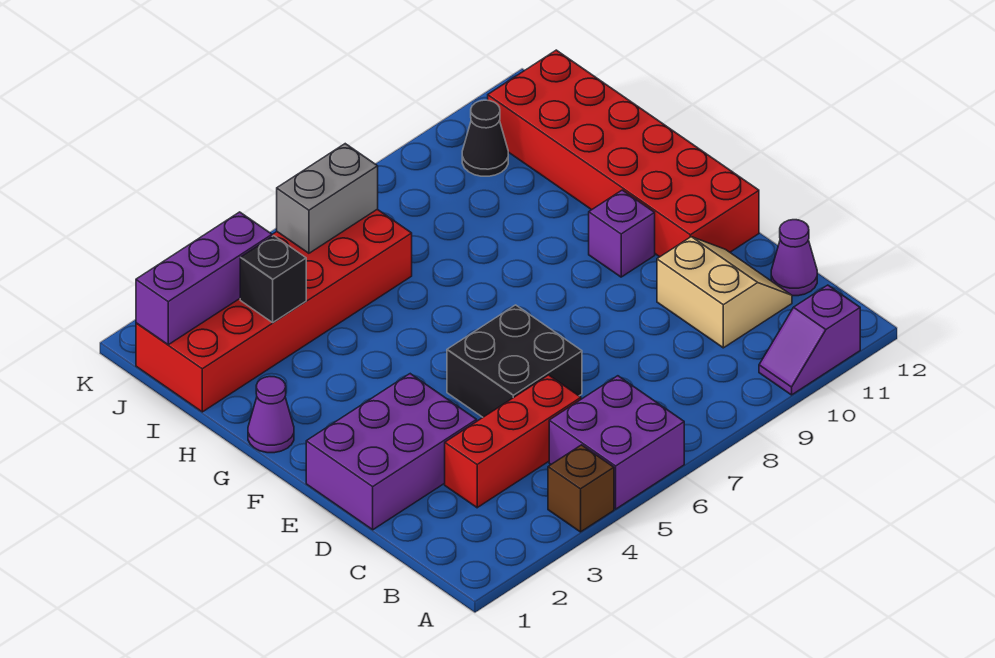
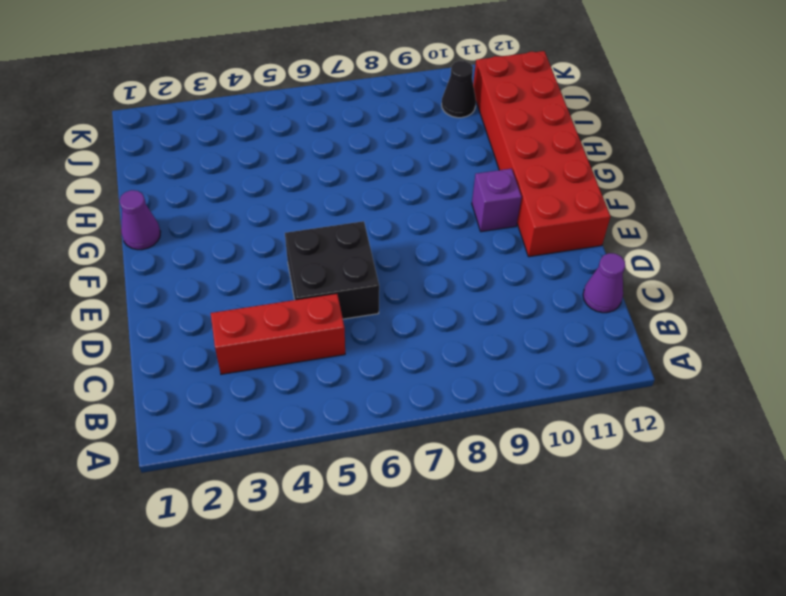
none -> brown brick A4 level 1
none -> purple brick A5:B6 level 1
none -> purple slope A10:A11 level 1 top 11

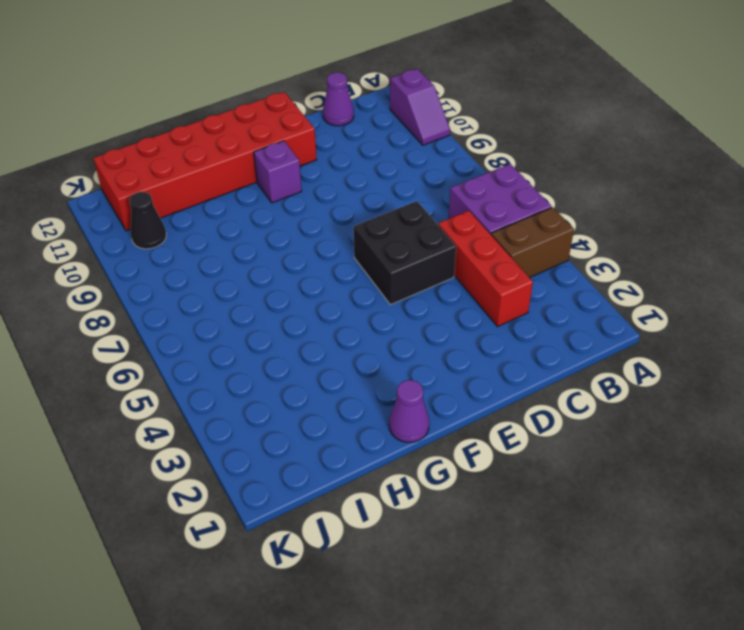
brown brick A4:B4 level 1 -> brown brick A4 level 1
none -> tan slope C10:D11 level 1 top 10
none -> purple brick D1:E3 level 1
none -> red brick I1:J6 level 1

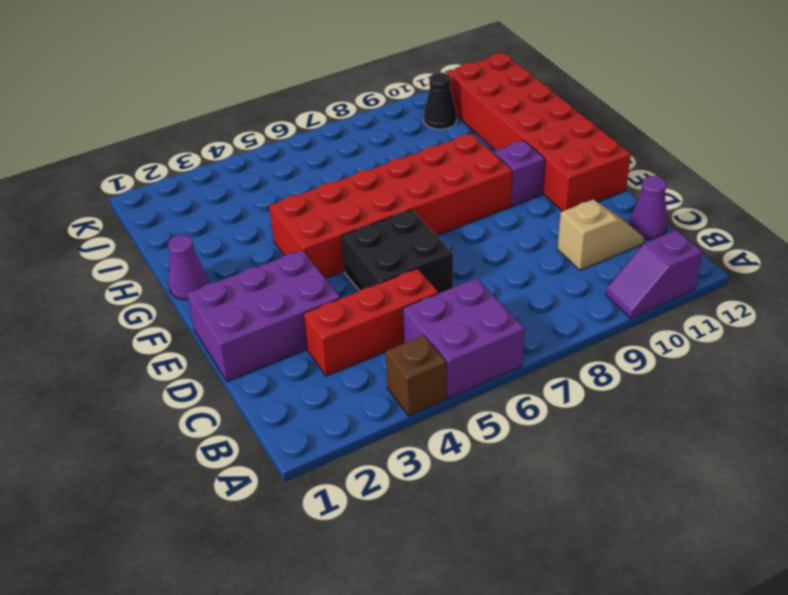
tan slope C10:C11 level 1 top 10 -> tan slope C10:D11 level 1 top 10
red brick F4:G9 level 1 -> red brick I1:J6 level 1
none -> black brick I3 level 2
none -> purple brick J1:J3 level 2
none -> grey brick J5:J6 level 2

